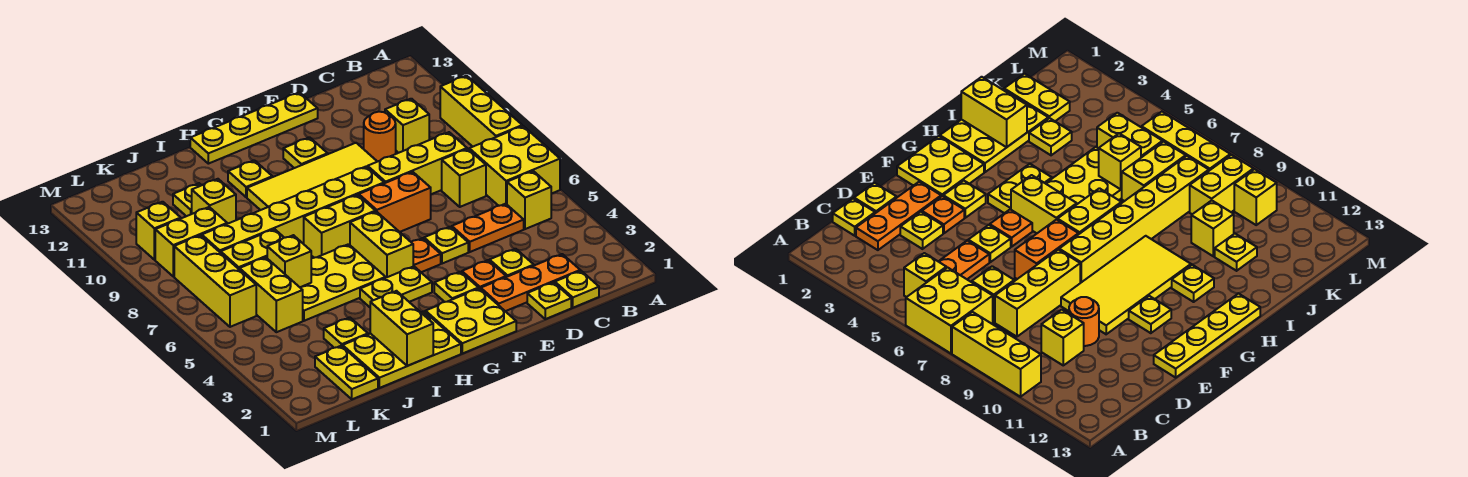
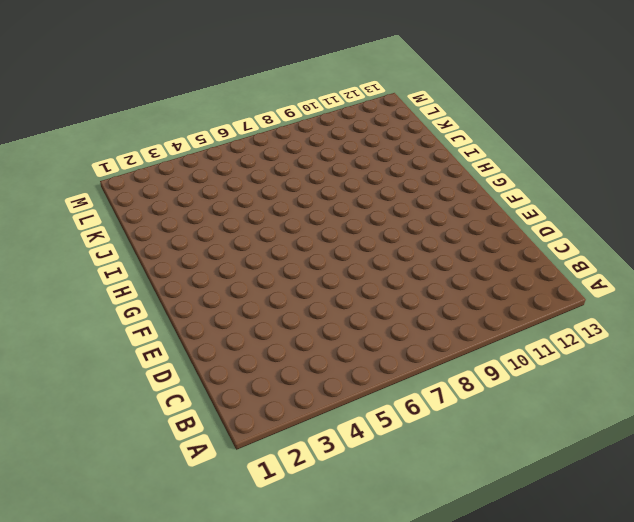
none -> yellow brick A6:B7 level 1
none -> yellow brick A8:A10 level 1
none -> yellow brick B5 level 1
none -> yellow plate C1 level 1

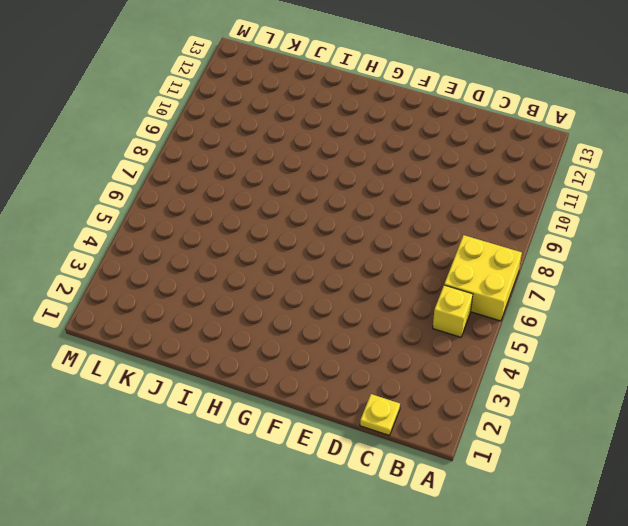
none -> yellow brick A8:A10 level 1
none -> orange plate C2:E2 level 1
none -> orange plate C5:D5 level 1
none -> yellow brick C7 level 1

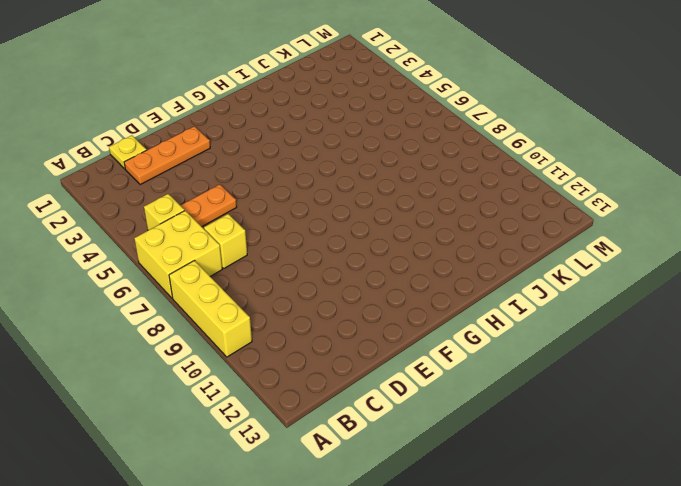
none -> yellow brick C8:E8 level 1
none -> yellow brick C10 level 1
none -> yellow plate D1 level 1
none -> yellow plate D3 level 1

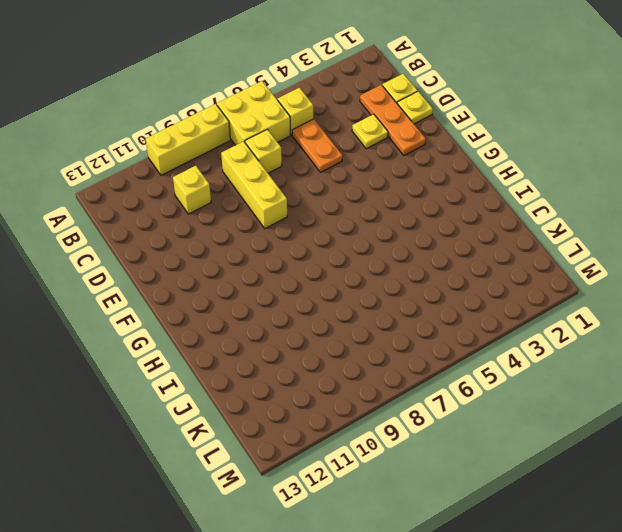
none -> orange round brick D10 level 1
none -> orange plate E3 level 1
none -> yellow plate E5 level 1
none -> orange brick E7:F7 level 1

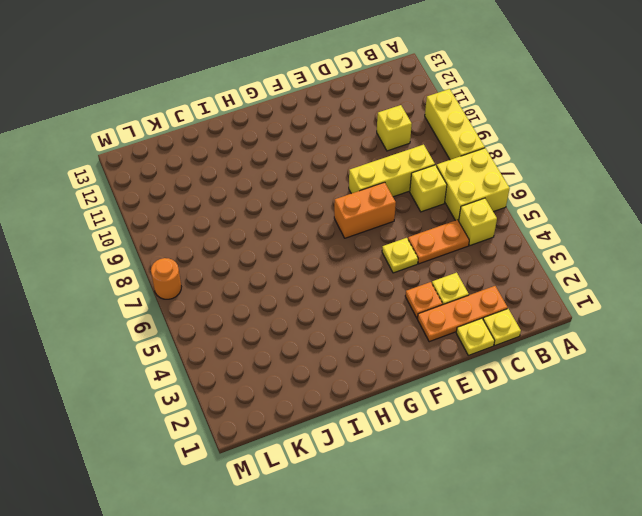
orange round brick M7 level 1 -> orange round brick D10 level 1
none -> yellow tile E9:H10 level 1
none -> yellow plate E13:H13 level 1
none -> yellow plate F1:G2 level 1
none -> yellow plate F3 level 1

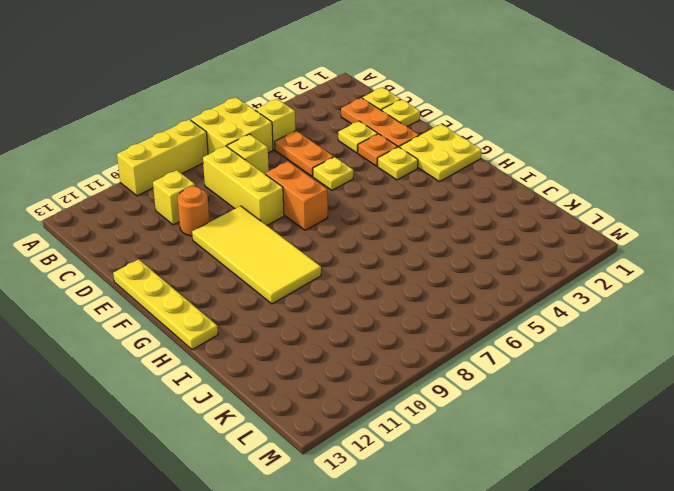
none -> orange plate F5 level 1
none -> yellow brick F8:K8 level 1
none -> yellow plate F11 level 1
none -> yellow plate G4:H4 level 1

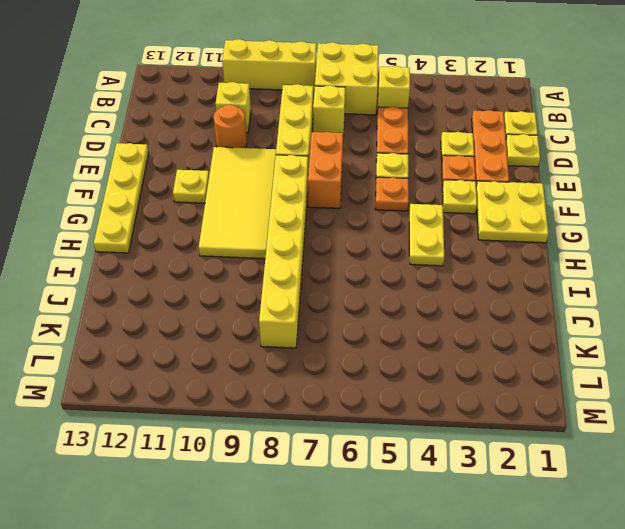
none -> yellow brick G5:G6 level 1
none -> yellow brick G7:H7 level 1
none -> yellow plate H1:J2 level 1
none -> yellow plate H5:J6 level 1

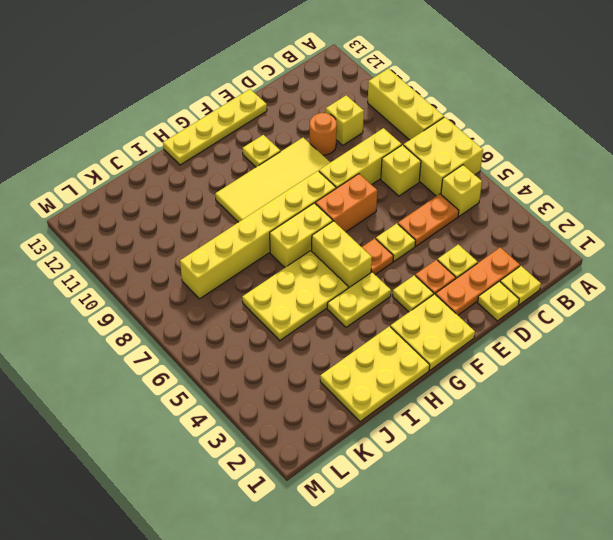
none -> yellow plate H11 level 1
none -> yellow plate J3 level 1
none -> yellow brick J7:K7 level 1
none -> yellow brick J10 level 1

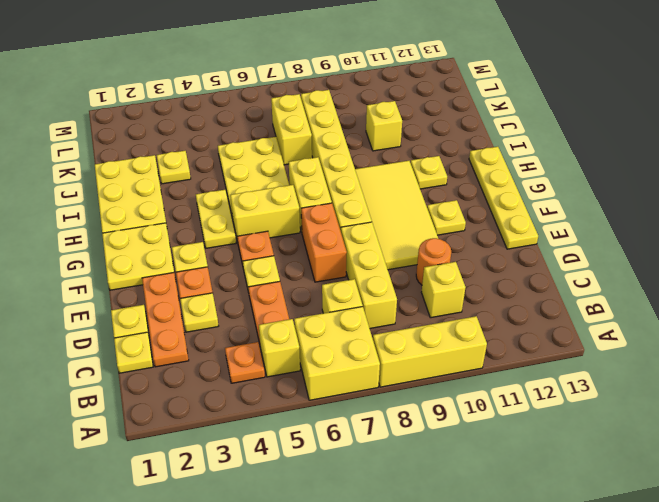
orange plate B4 level 1 -> none
none -> yellow plate J11 level 1
none -> yellow plate K1:K2 level 1
none -> yellow brick K5:K6 level 1
none -> yellow brick K9:L9 level 1

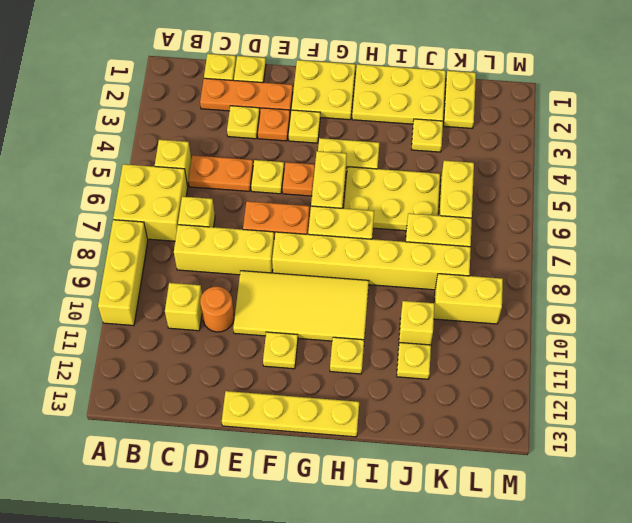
none -> yellow brick L6:L8 level 1
none -> yellow brick L10 level 1
none -> yellow brick I1:I2 level 2
none -> yellow brick J6 level 2

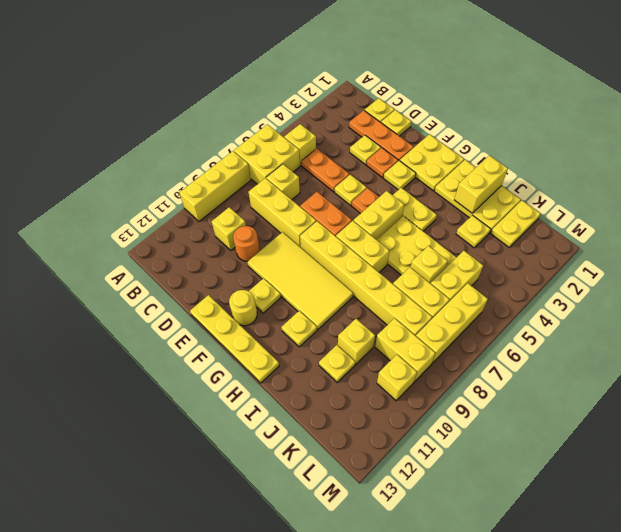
yellow round brick F12 level 1 -> none

